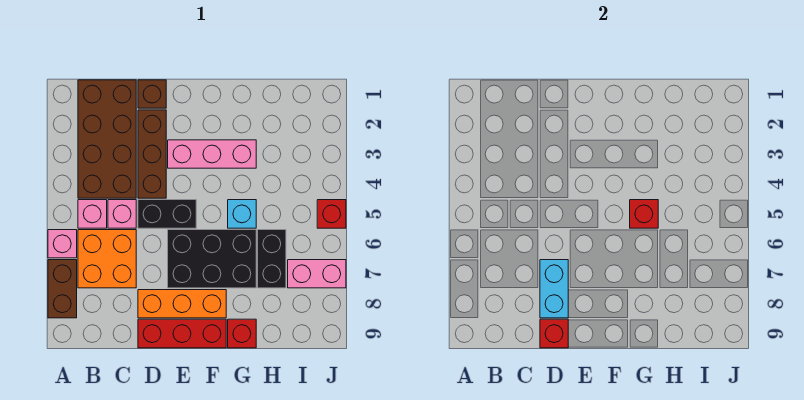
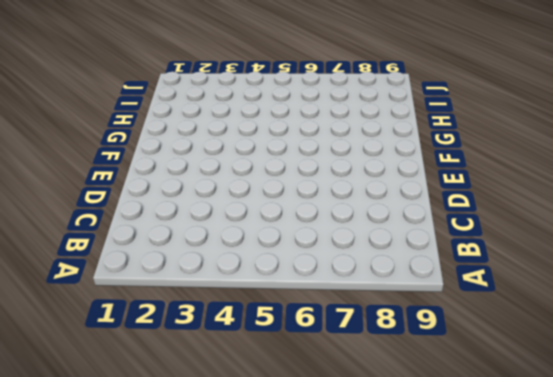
none -> pink brick A6 level 1
none -> brown brick A7:A8 level 1
none -> brown brick B1:C4 level 1

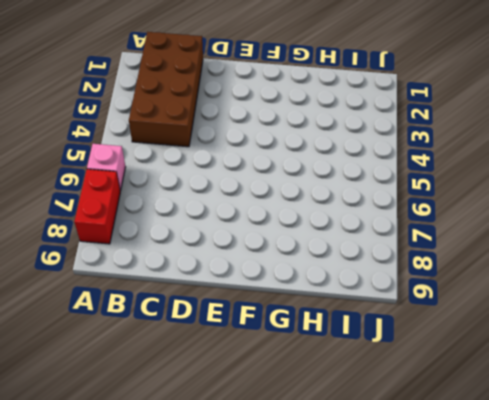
red brick A7:A8 level 1 -> brown brick A7:A8 level 1
none -> pink brick B5 level 1
none -> orange brick B6:C7 level 1
none -> pink brick C5 level 1

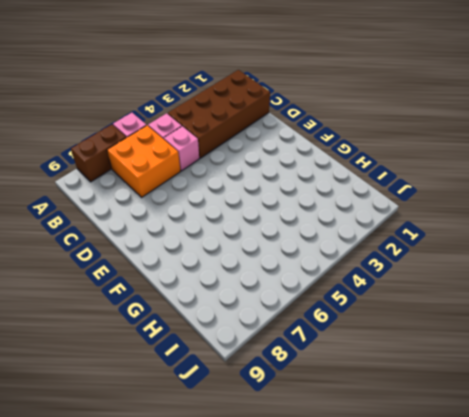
none -> brown brick D1 level 1
none -> brown brick D2:D4 level 1
none -> black brick D5:E5 level 1

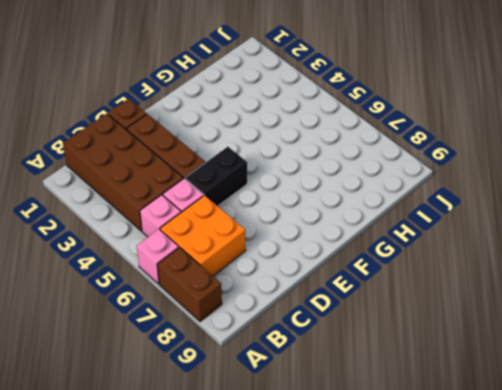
none -> orange brick D8:F8 level 1
none -> red brick D9:F9 level 1
none -> pink brick E3:G3 level 1

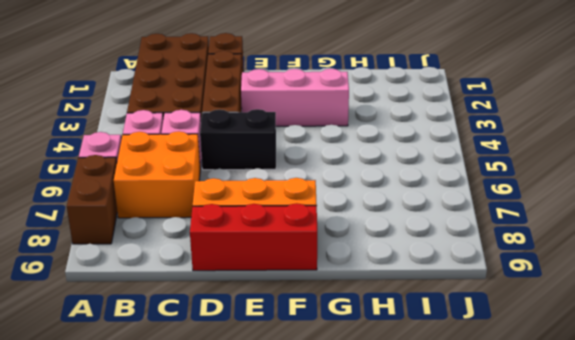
none -> black brick E6:G7 level 1
none -> cyan brick G5 level 1
none -> red brick G9 level 1

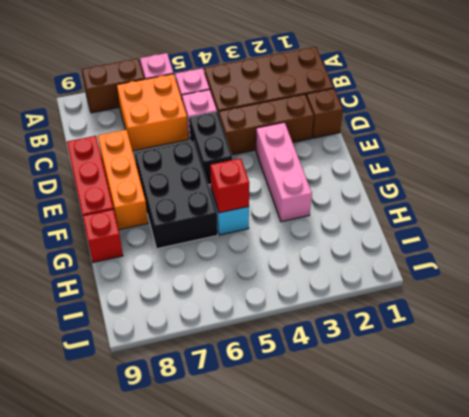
none -> black brick H6:H7 level 1
none -> pink brick I7:J7 level 1
none -> red brick J5 level 1

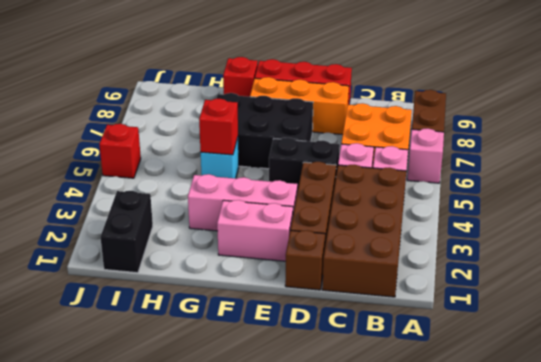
pink brick E2:F2 level 1 -> pink brick I7:J7 level 1
black brick I1:I2 level 1 -> black brick H6:H7 level 1
none -> cyan brick D7:D8 level 2
none -> red brick D9 level 2

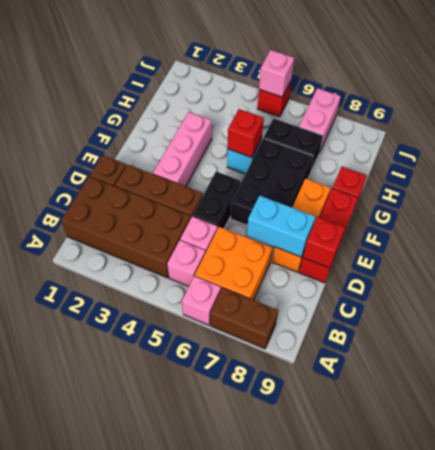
pink brick J5 level 2 -> none

